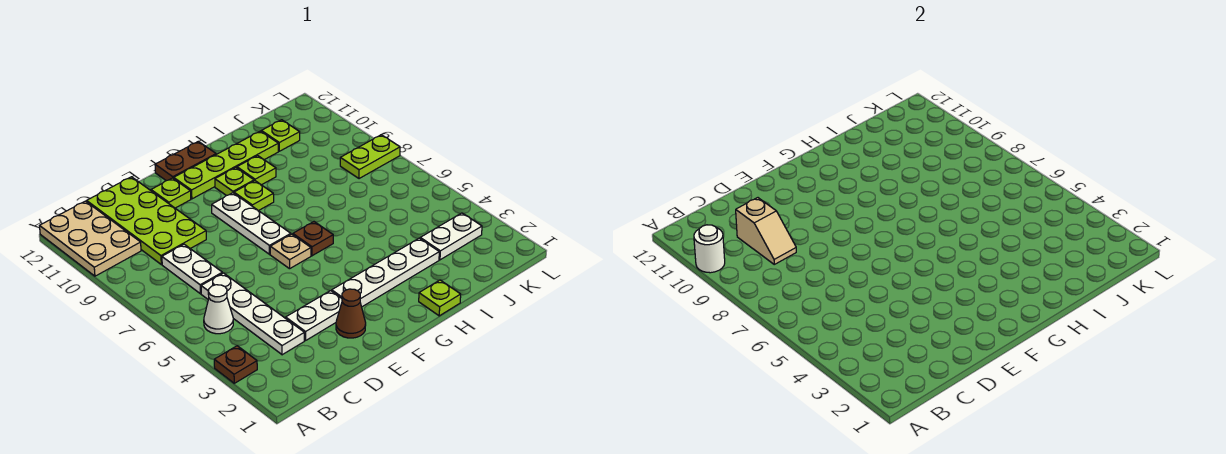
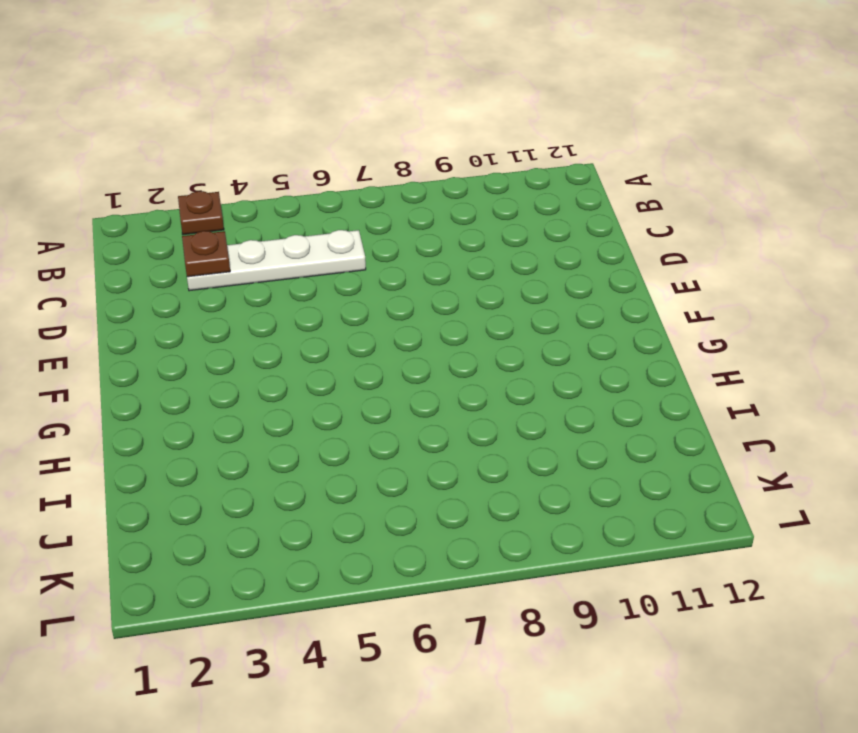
brown plate C3 level 2 -> brown plate G6 level 1
none -> tan plate A10:B12 level 1
none -> white cone B5 level 1
none -> white plate C7:C8 level 1

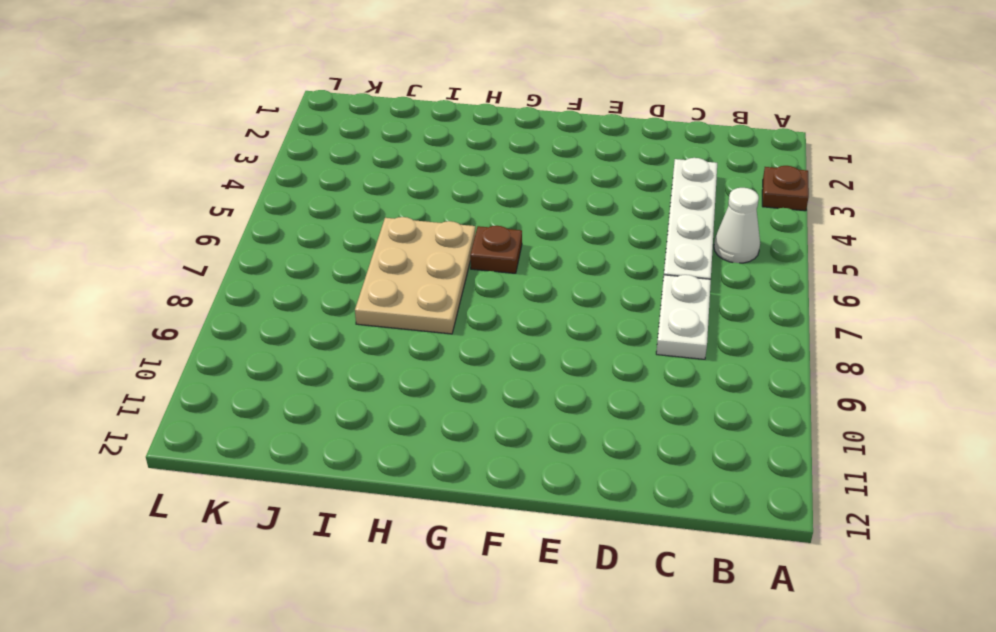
tan plate H6:I8 level 1 -> tan plate A10:B12 level 1
none -> lime plate C9:D12 level 1
none -> white plate D3:E3 level 1
none -> brown cone E2 level 1

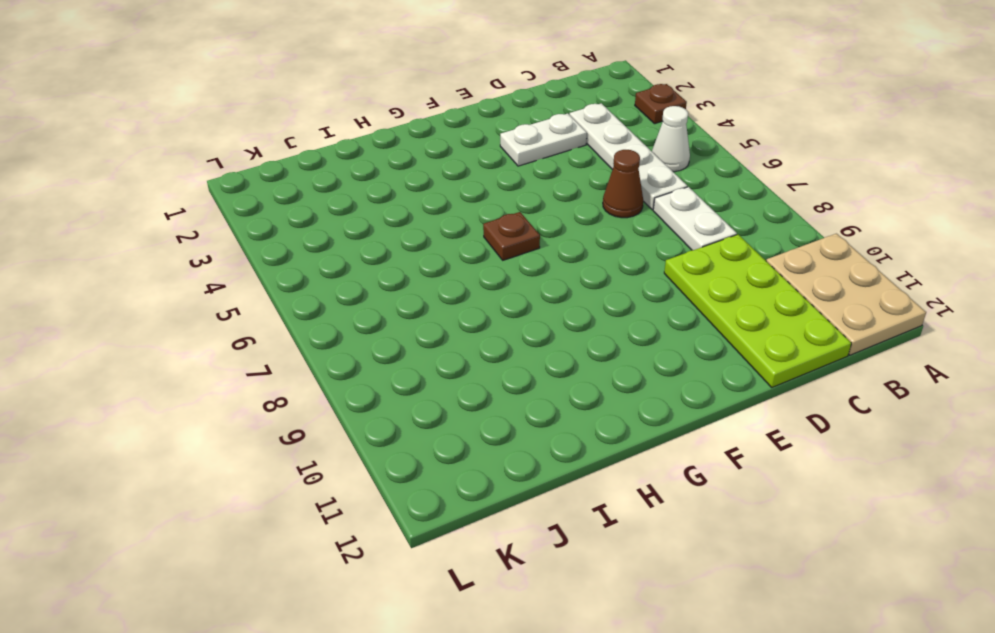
brown cone D6 level 1 -> brown cone E2 level 1
none -> lime plate E11 level 1
none -> white plate F3:I3 level 1
none -> tan plate F6 level 1

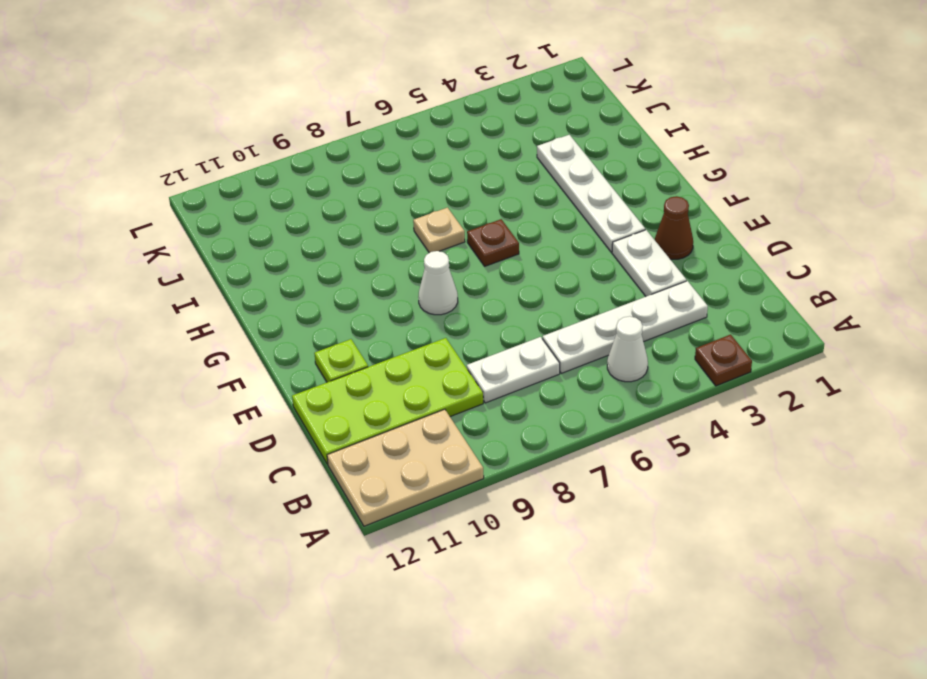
white cone F8 level 1 -> white plate F7:F9 level 1
tan plate H7 level 1 -> tan plate F6 level 1
none -> lime plate F11:I11 level 1
none -> brown plate F12:G12 level 1
none -> lime plate G9 level 1

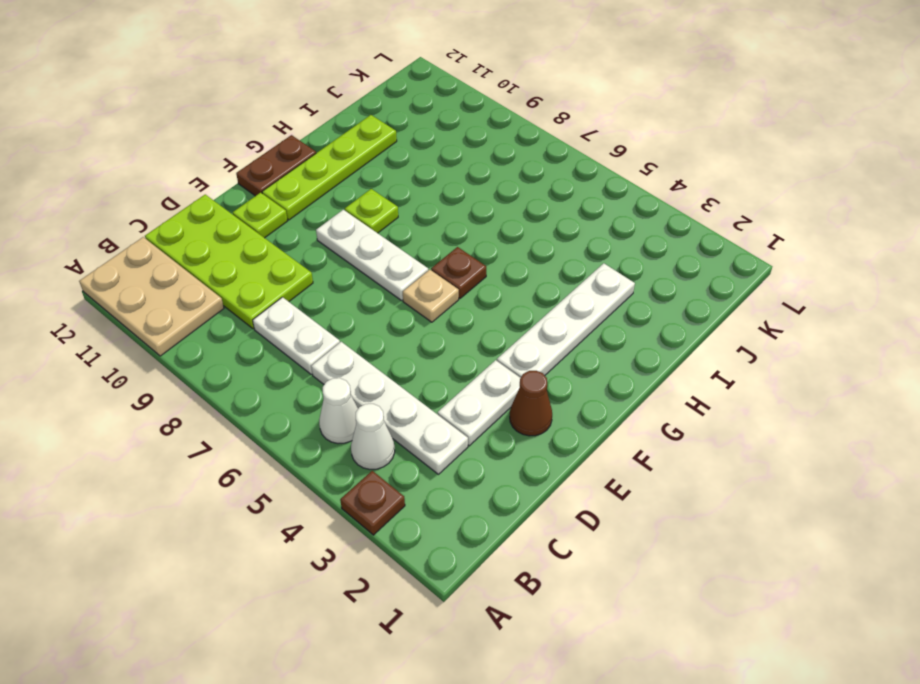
white cone B4 level 1 -> none
none -> lime plate G10 level 1
none -> lime plate H1 level 1
none -> lime plate H10 level 1

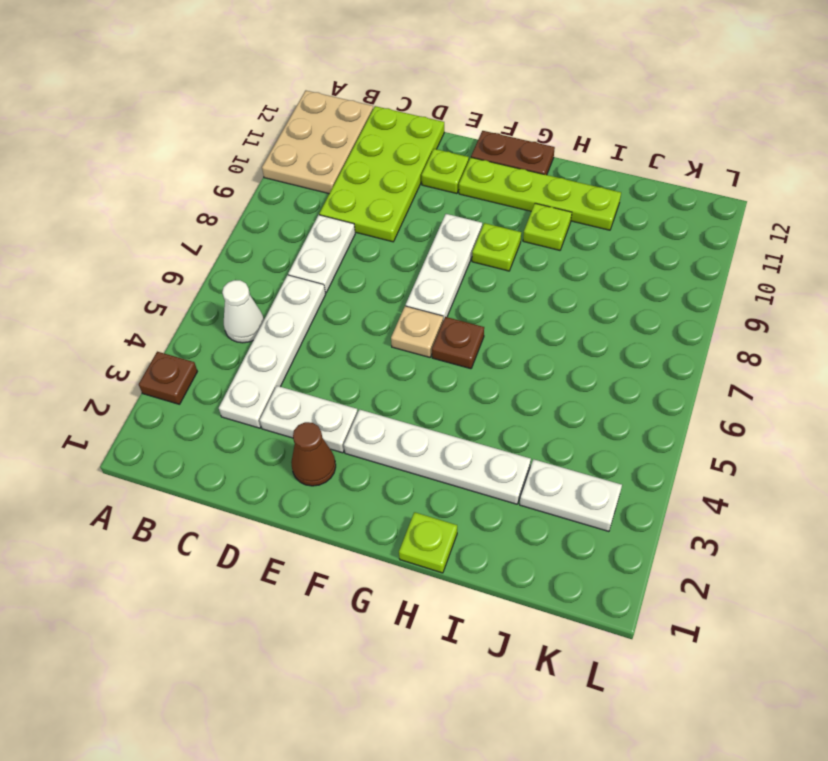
none -> lime plate G10 level 1
none -> lime plate J11 level 1
none -> lime plate K8:L8 level 1

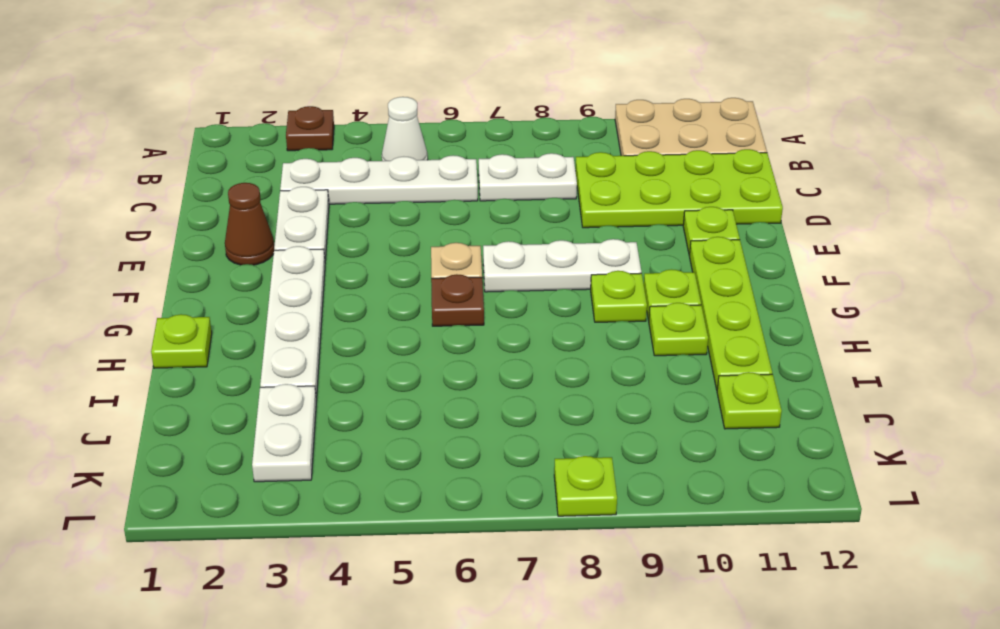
lime plate L8 level 1 -> lime plate K8:L8 level 1
none -> brown plate F12:G12 level 1
none -> white round brick A10 level 2
none -> tan slope C9:C10 level 2 top 10

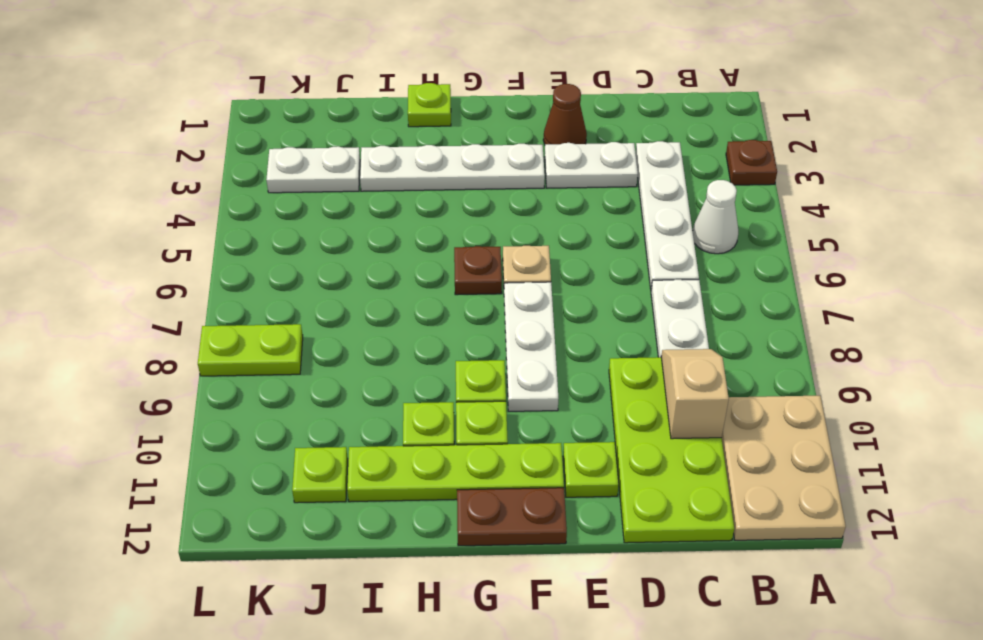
none -> white round brick A10 level 2

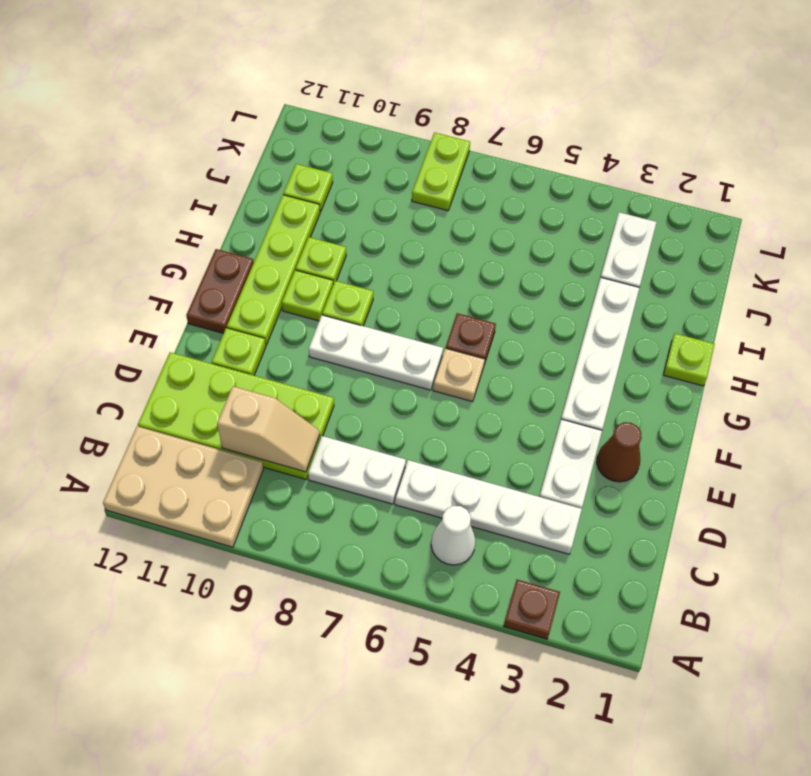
none -> white round brick A10 level 2

